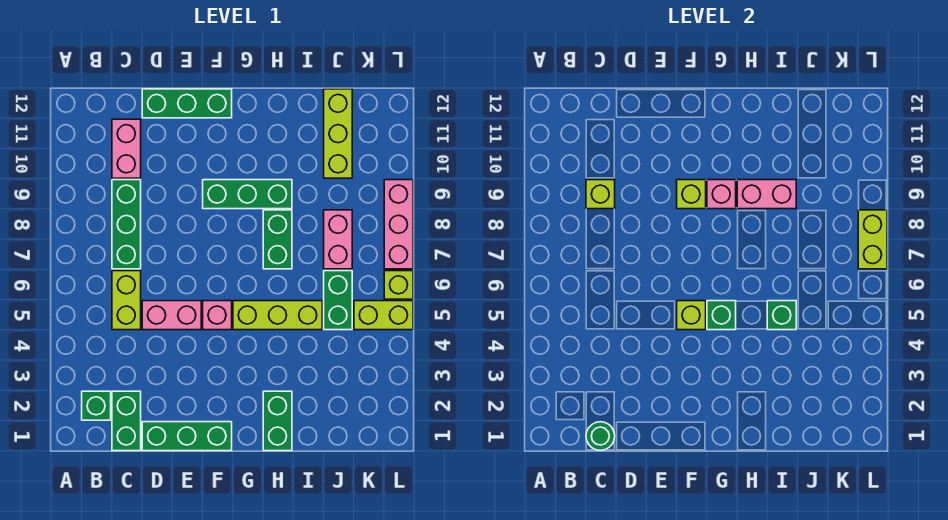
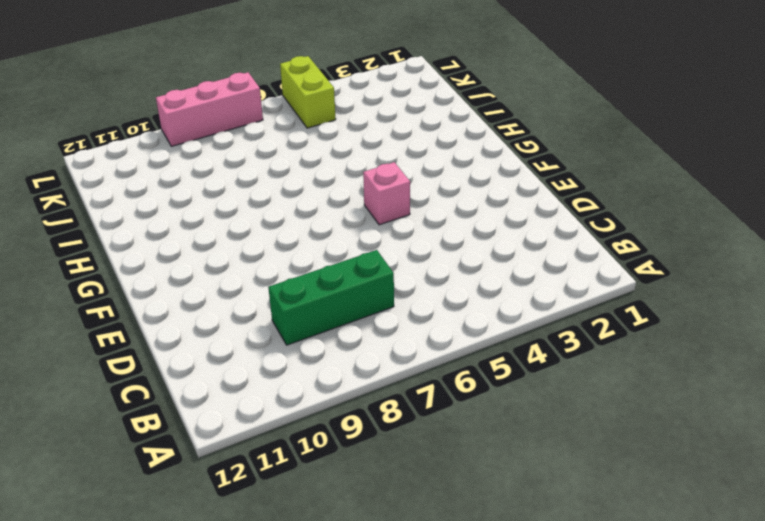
none -> green brick B2 level 1
none -> green brick C1:C2 level 1
none -> lime brick C5:C6 level 1

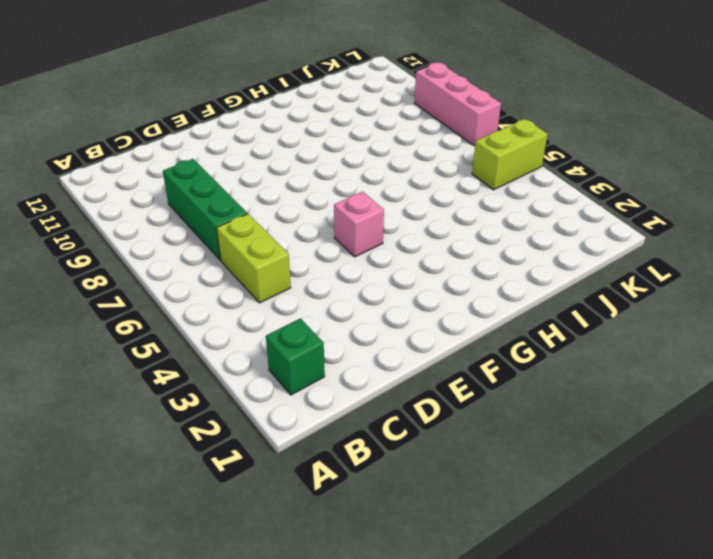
none -> green brick C1:C2 level 1
none -> pink brick C10:C11 level 1
none -> green brick D1:F1 level 1

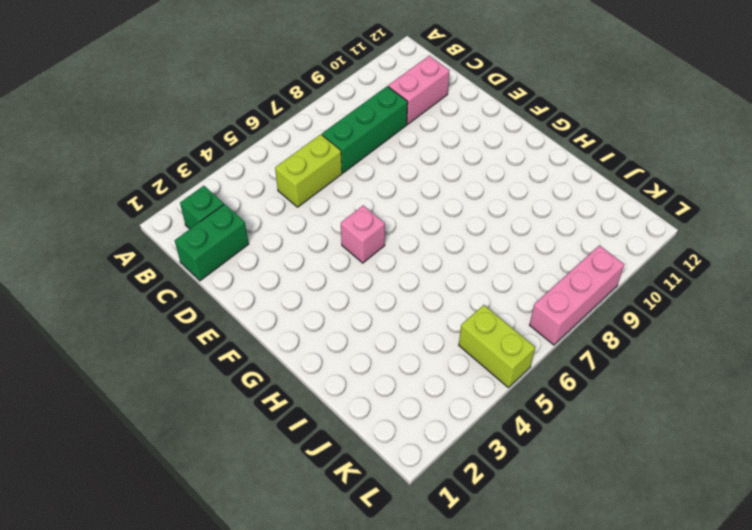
none -> green brick D1:F1 level 1
none -> pink brick D5:E5 level 1
none -> green brick D12:F12 level 1

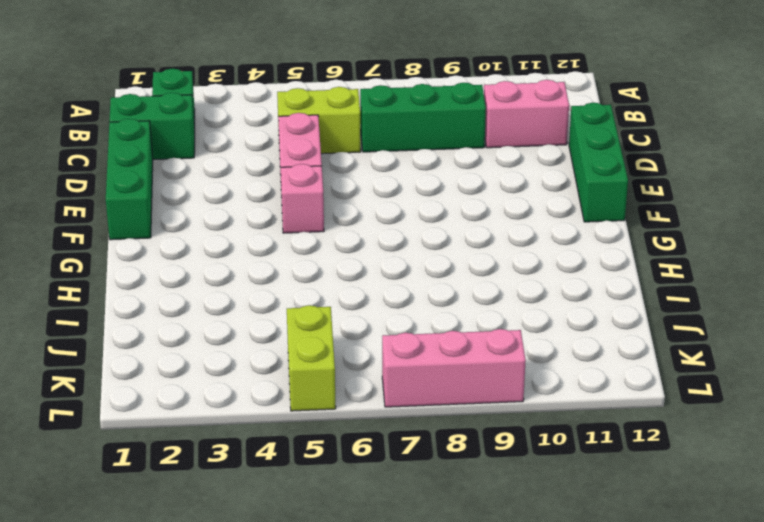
none -> green brick F9:H9 level 1
none -> lime brick G5:I5 level 1
none -> green brick H1:H2 level 1

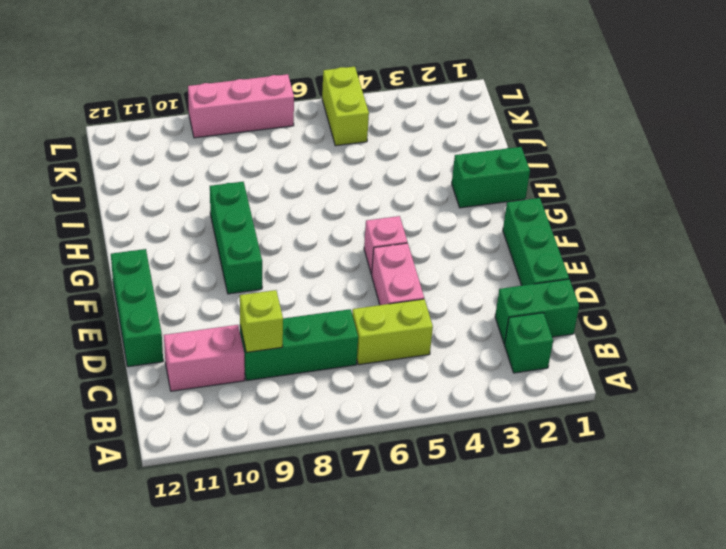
none -> lime brick G5:I5 level 1
none -> green brick H7:H8 level 1
none -> green brick J5:J6 level 1

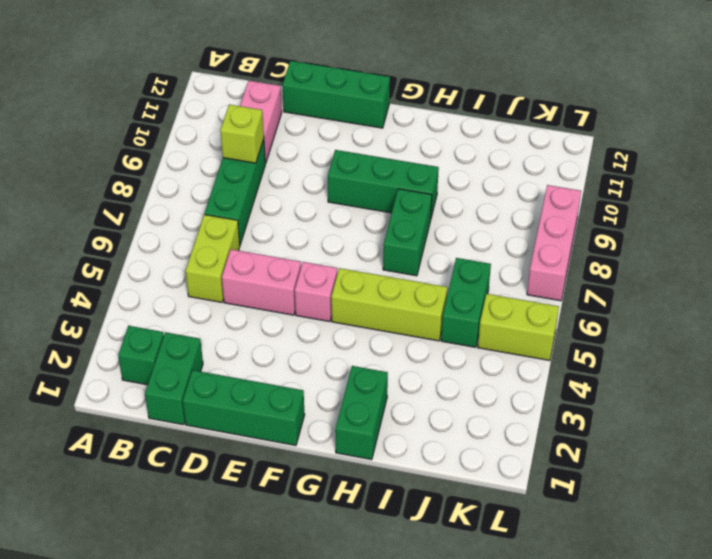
none -> pink brick J7:J8 level 1
none -> lime brick J10:J12 level 1
none -> lime brick L6 level 1

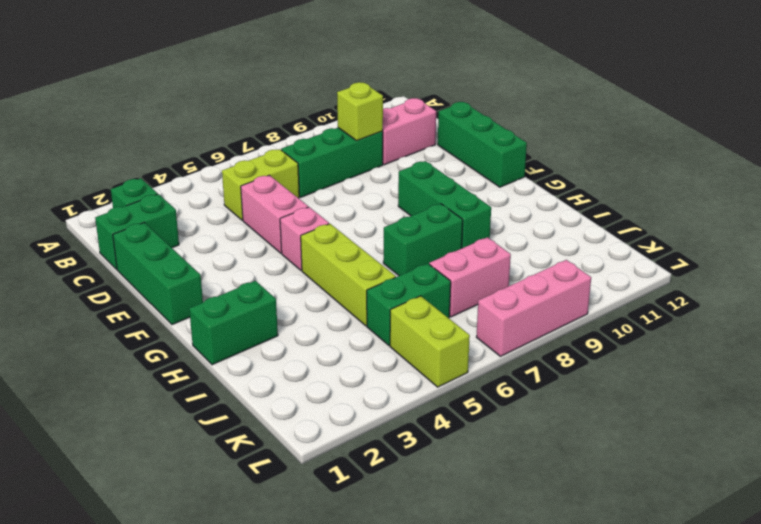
none -> lime brick J10:J12 level 1
none -> lime brick L6 level 1
none -> green round brick C1 level 2

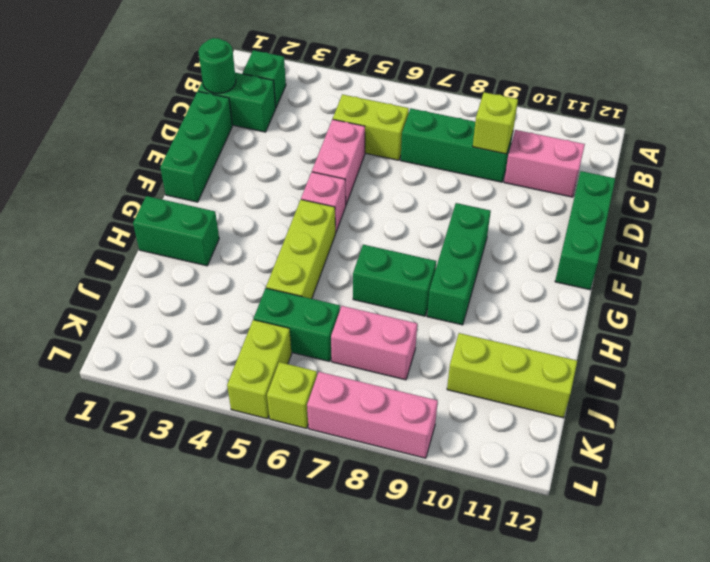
none -> lime brick F5 level 2
none -> lime brick F9 level 2
none -> green brick G5 level 2

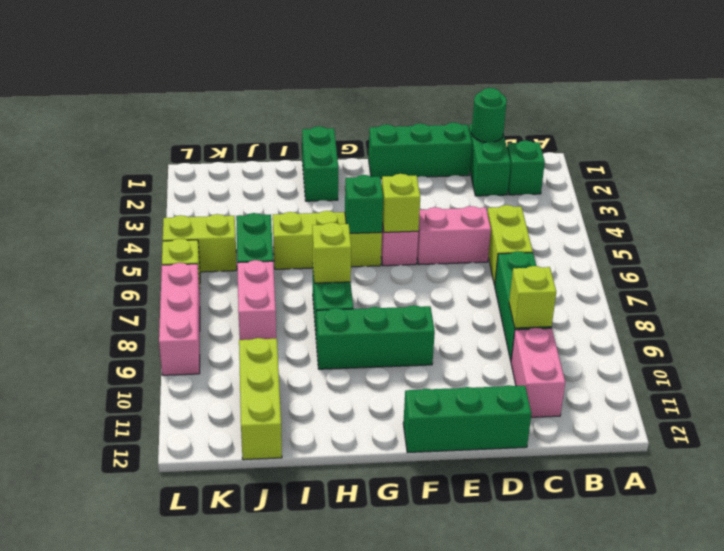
lime brick H7 level 2 -> lime brick F9 level 2
none -> pink brick G9 level 2
none -> pink brick H9:I9 level 2
none -> green brick I5 level 2

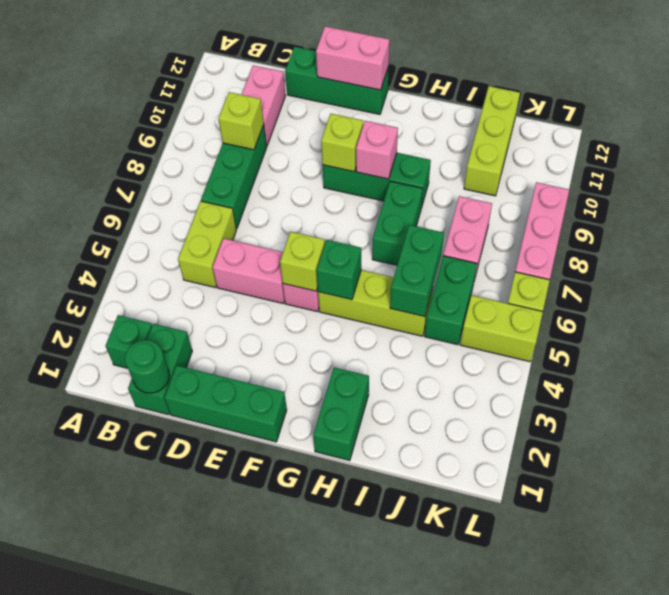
pink brick E12:F12 level 2 -> pink brick H9:I9 level 2
green brick I5:I6 level 2 -> green brick I5 level 2
none -> lime brick L7:L8 level 2

